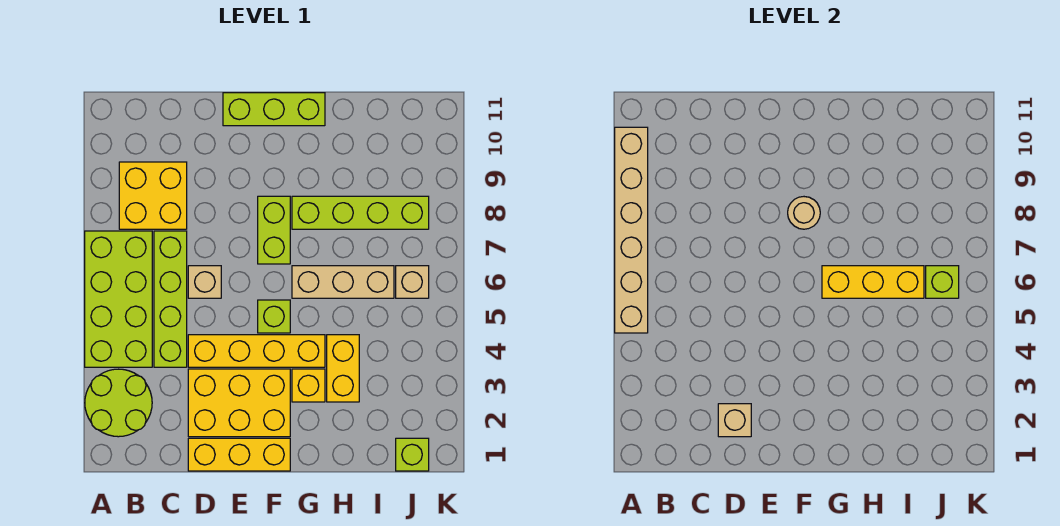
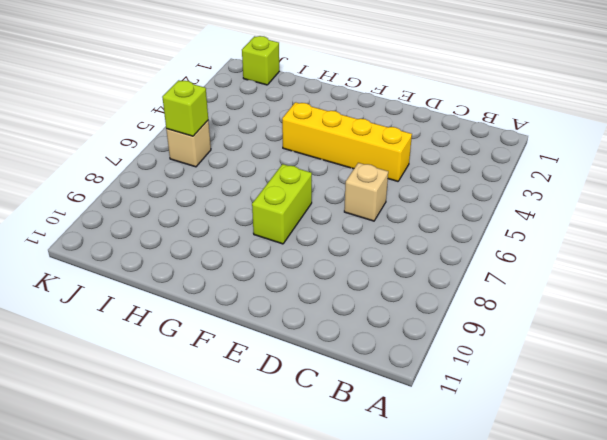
none -> lime round brick A2:B3 level 1
none -> lime brick A4:B7 level 1
none -> yellow brick B8:C9 level 1

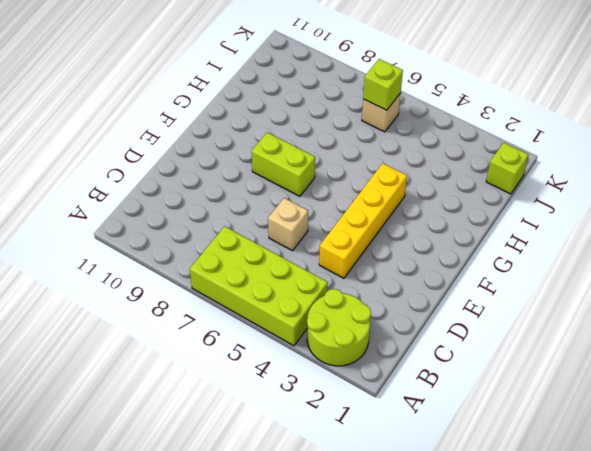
none -> yellow brick B8:C9 level 1
none -> lime brick C4:C7 level 1
none -> yellow brick D1:F1 level 1

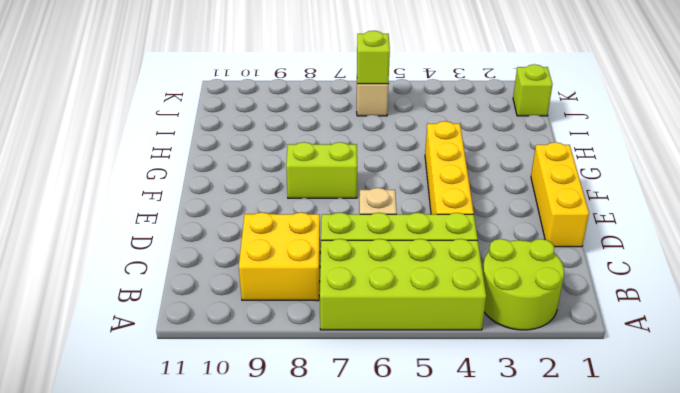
none -> yellow brick D2:F3 level 1
none -> lime brick E11:G11 level 1
none -> lime brick F5 level 1

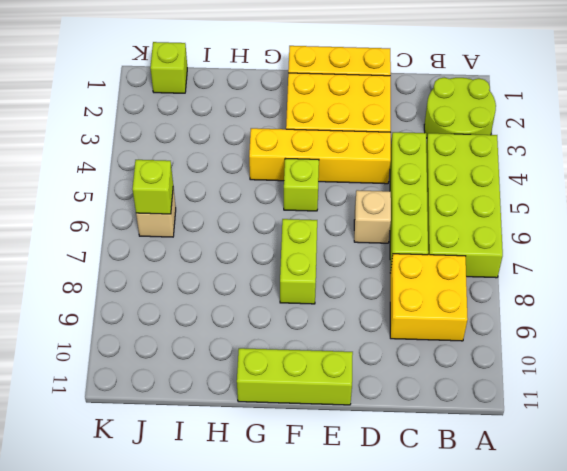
none -> yellow brick G3 level 1
none -> tan brick G6:I6 level 1
none -> lime brick G8:J8 level 1

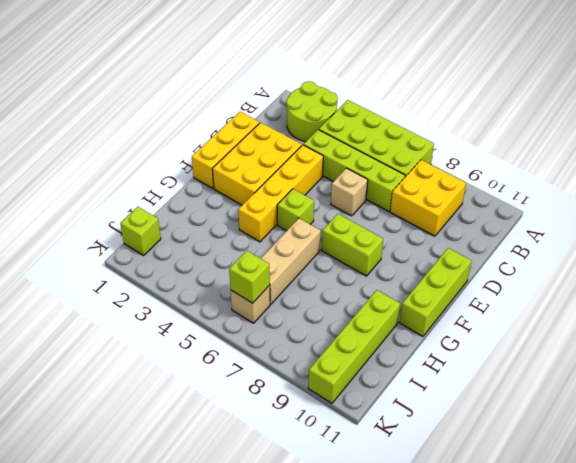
lime brick H10:K10 level 1 -> lime brick G8:J8 level 1
none -> yellow brick G3 level 1
none -> yellow brick H3:H4 level 1
none -> tan brick A5:A10 level 2

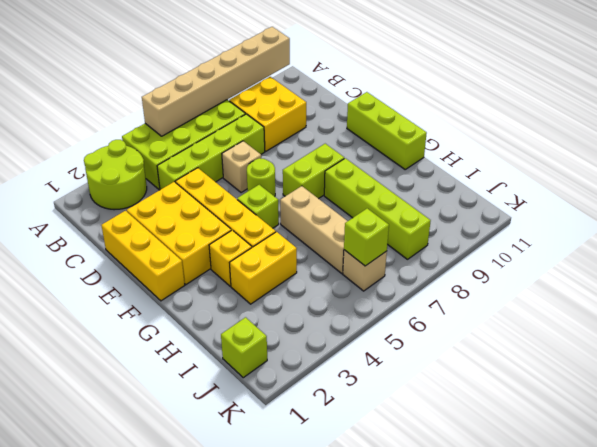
lime round brick E6 level 1 -> none
none -> tan brick D2 level 2
none -> tan round brick F8 level 2
none -> yellow brick G6:I6 level 2

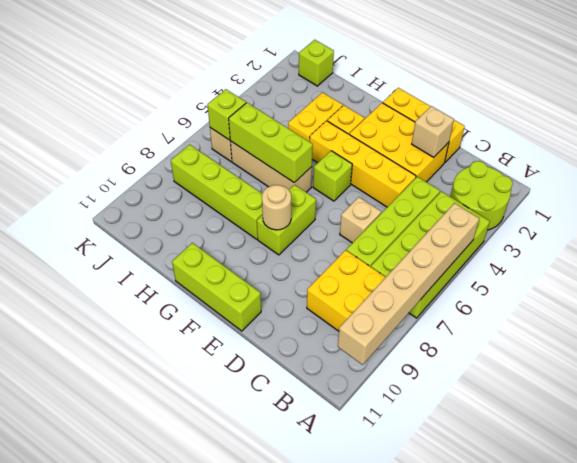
lime brick G6:I6 level 2 -> yellow brick G6:I6 level 2

